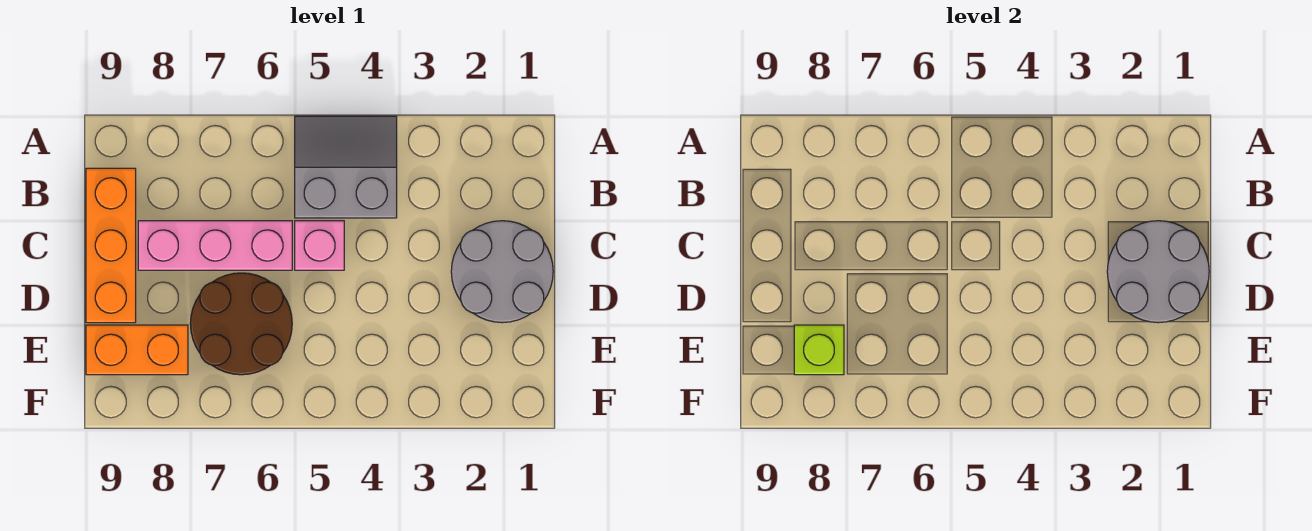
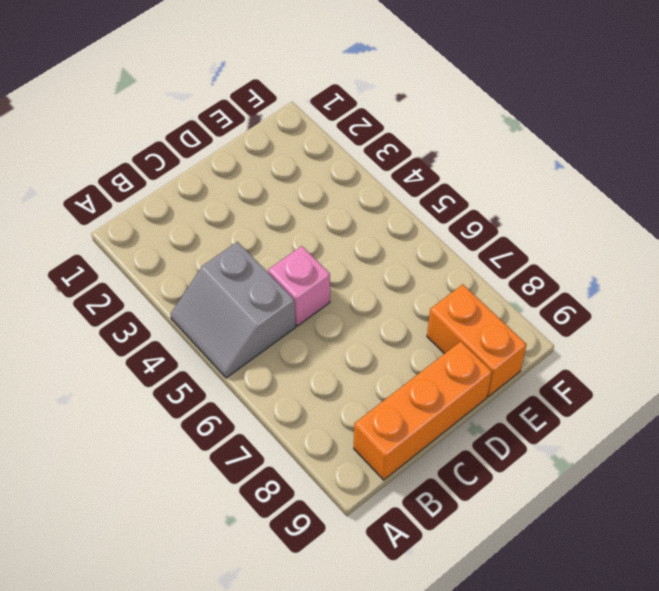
none -> grey round brick C1:D2 level 1
none -> pink brick C6:C8 level 1

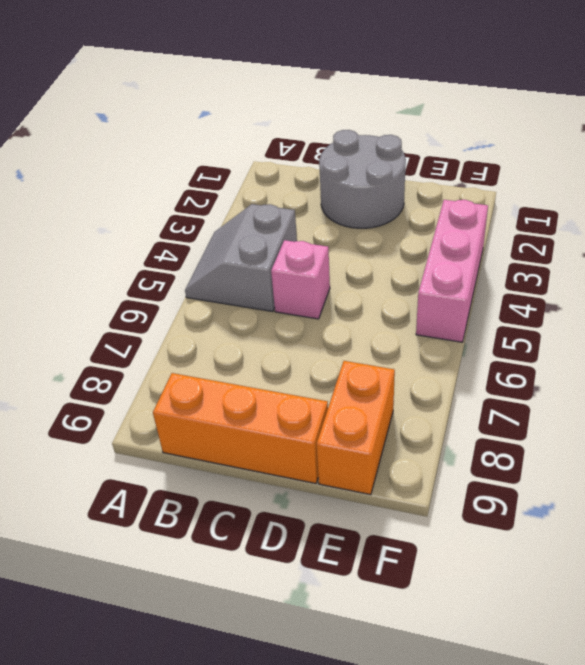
pink brick F3:F5 level 1 -> pink brick C6:C8 level 1
none -> brown round brick D6:E7 level 1
none -> grey round brick C1:D2 level 2

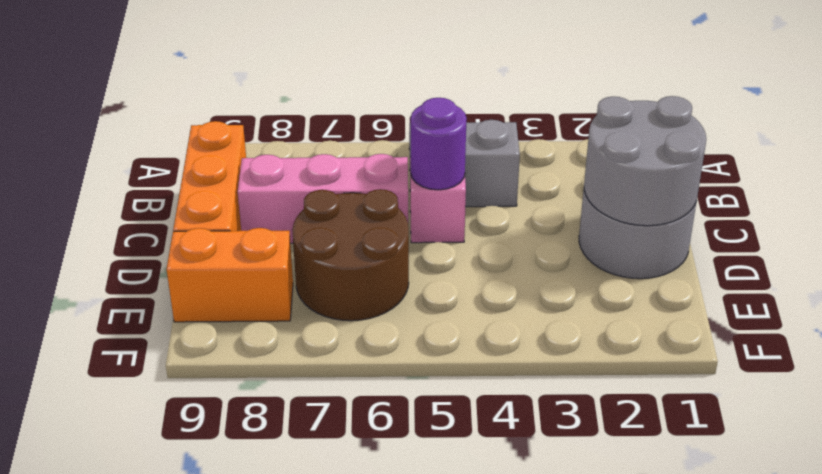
purple round brick C5 level 2 -> none
none -> lime brick E8 level 2

